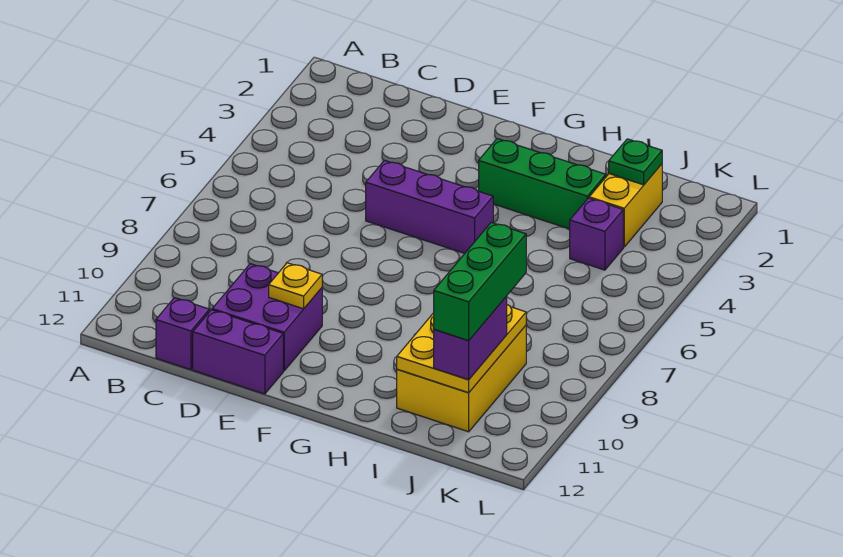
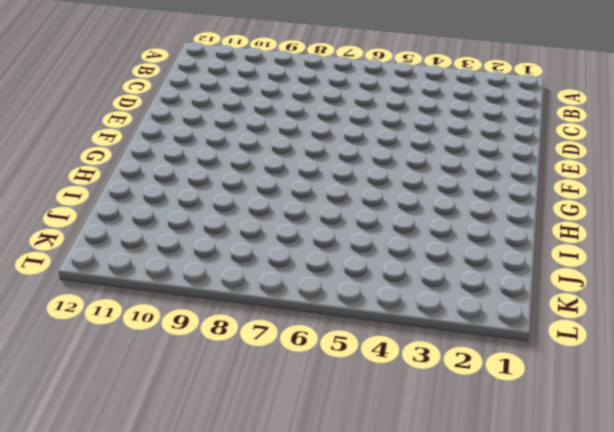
none -> purple brick C12 level 1
none -> purple brick D10:E11 level 1
none -> purple brick D12:E12 level 1

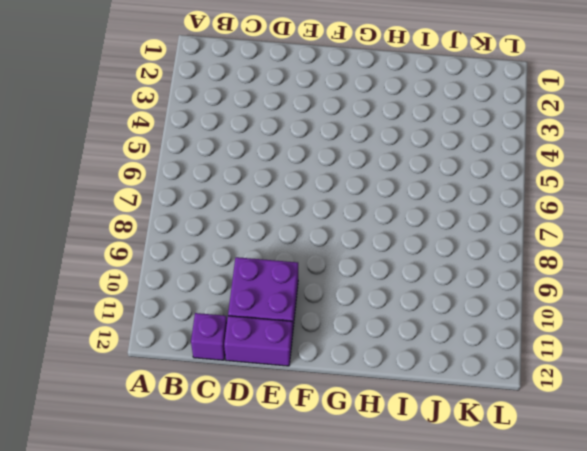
none -> purple brick E5:G5 level 1
none -> green brick G3:I3 level 1
none -> yellow brick I9:J11 level 1

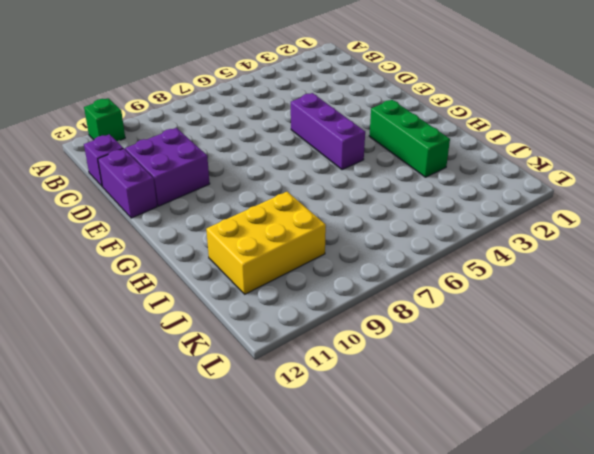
green brick A11 level 1 -> none
none -> yellow brick J2:J3 level 1
none -> purple brick J4 level 1
none -> yellow plate E10 level 2

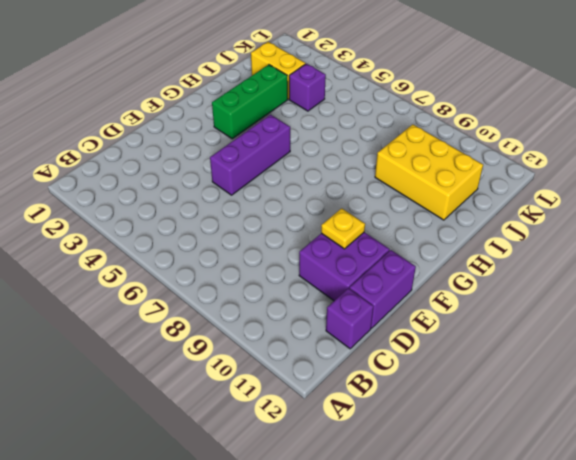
none -> yellow plate I9:J11 level 2
none -> green plate J2 level 2
none -> purple brick J10:J11 level 3

